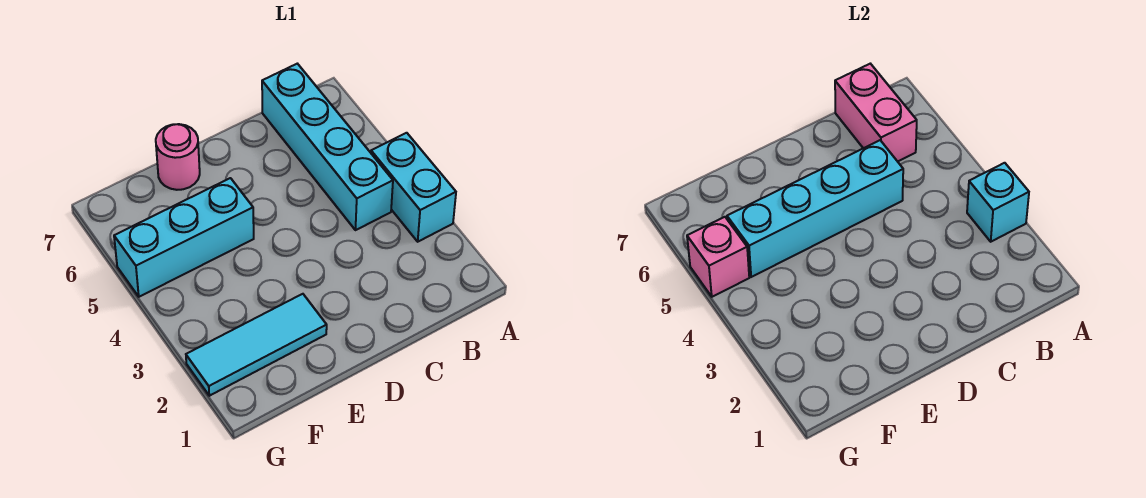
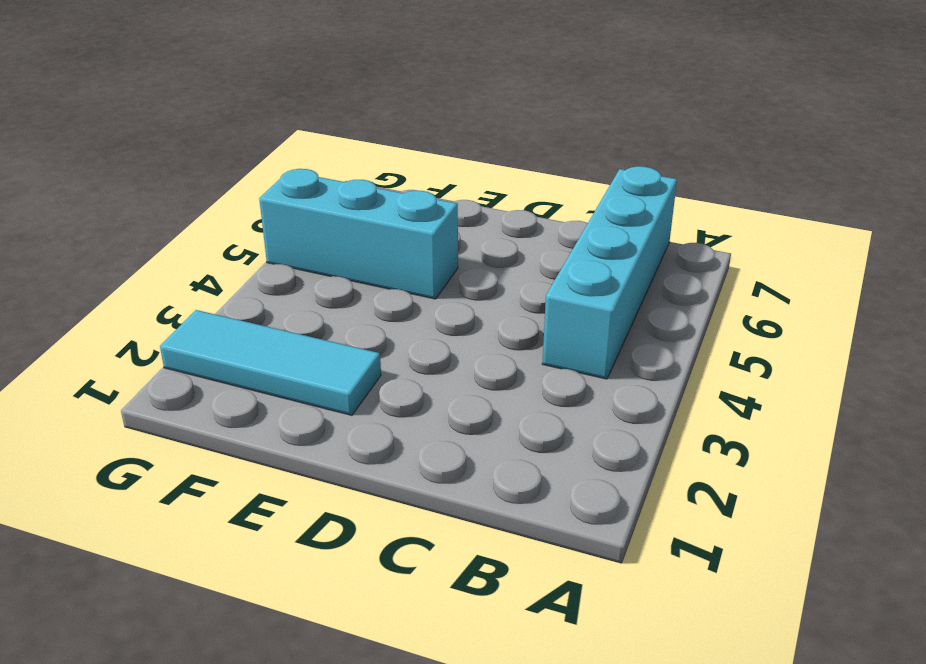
none -> cyan brick A3:A4 level 1
none -> pink round brick E7 level 1

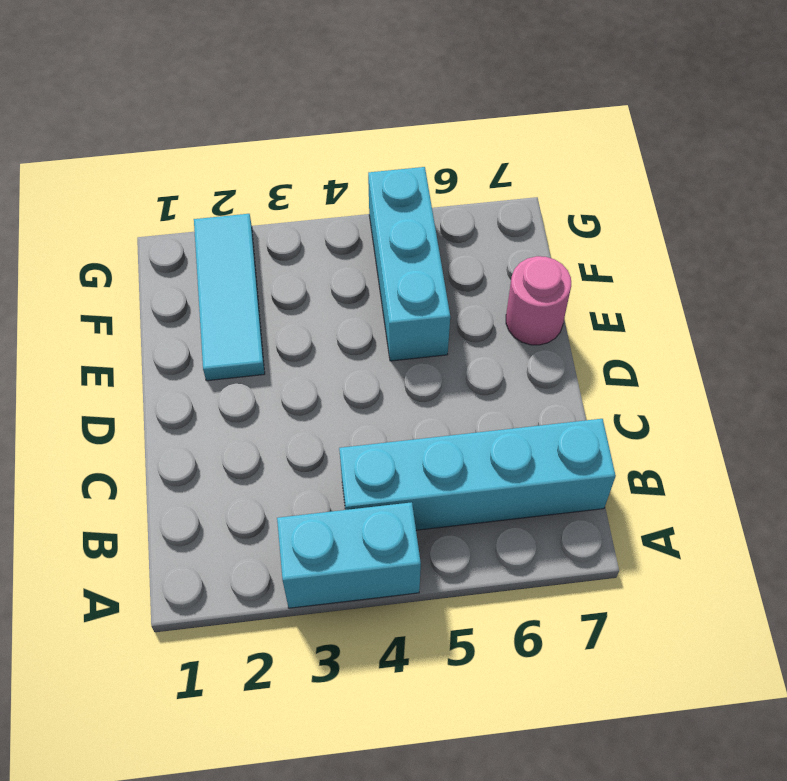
none -> cyan brick A3 level 2
none -> pink brick B6:B7 level 2

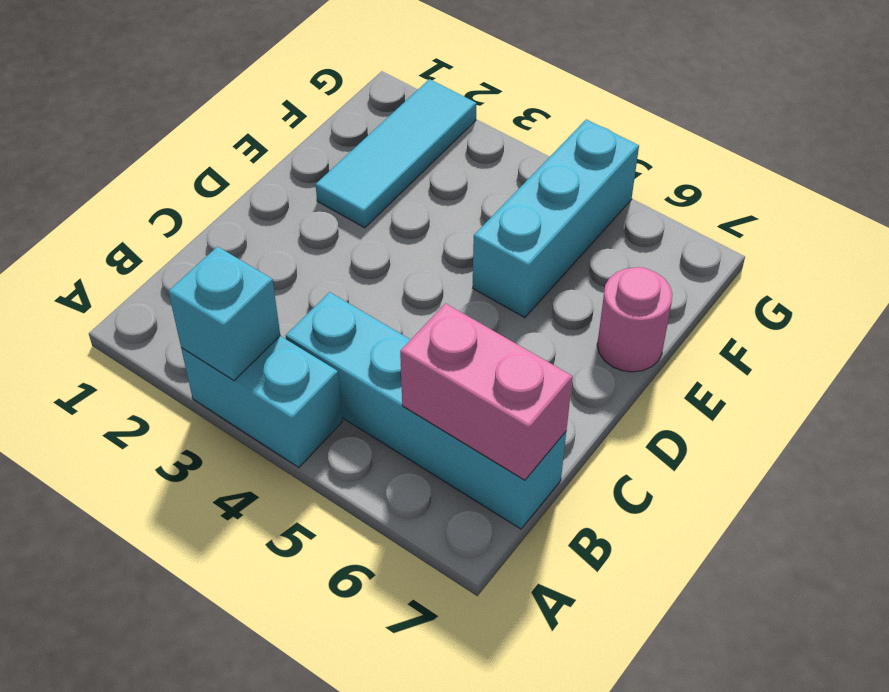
none -> cyan brick C5:F5 level 2
none -> pink brick G5 level 2

